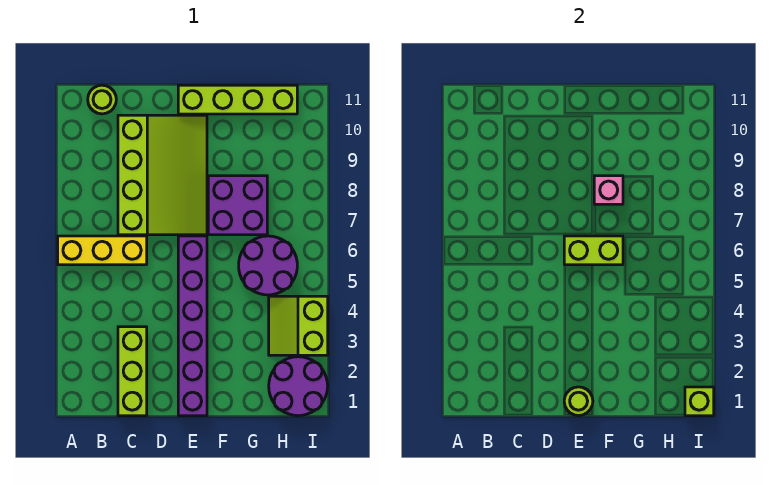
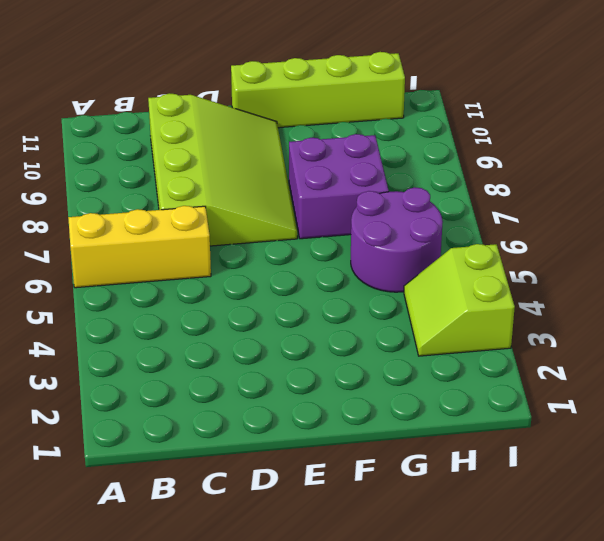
none -> lime round brick B11 level 1
none -> lime brick C1:C3 level 1
none -> purple brick E1:E6 level 1

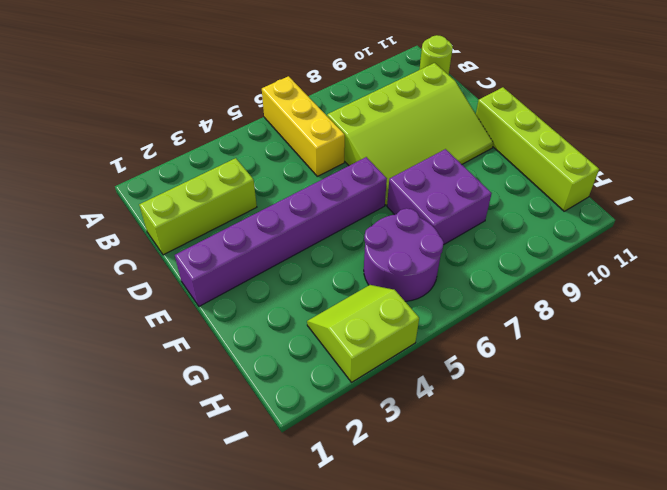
none -> purple round brick H1:I2 level 1
none -> lime round brick E1 level 2
none -> lime brick E6:F6 level 2

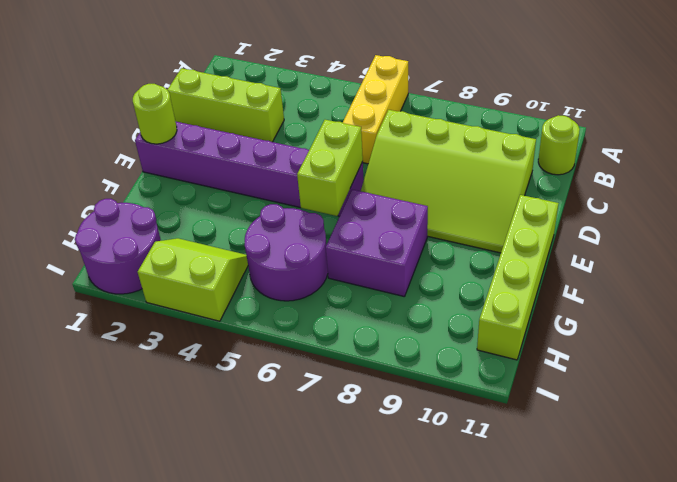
none -> pink brick F8 level 2
none -> lime brick I1 level 2

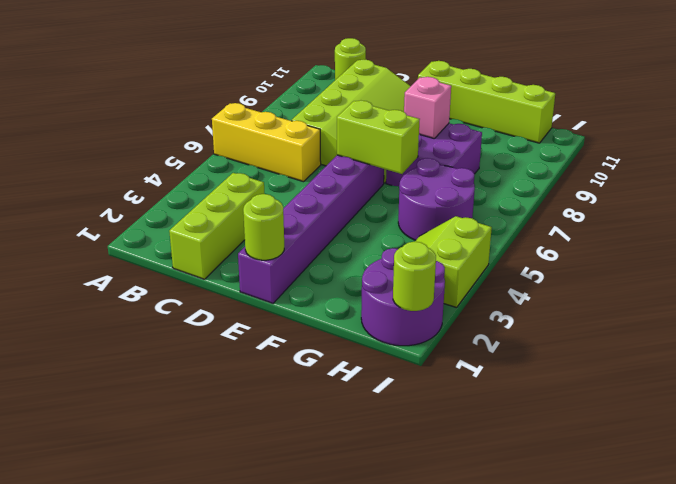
lime round brick I1 level 2 -> lime brick I1 level 2

